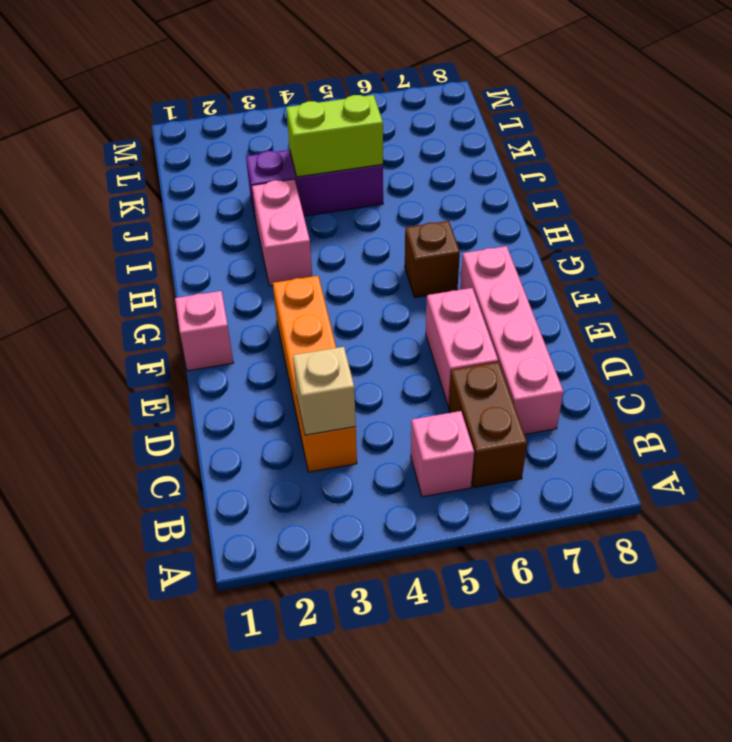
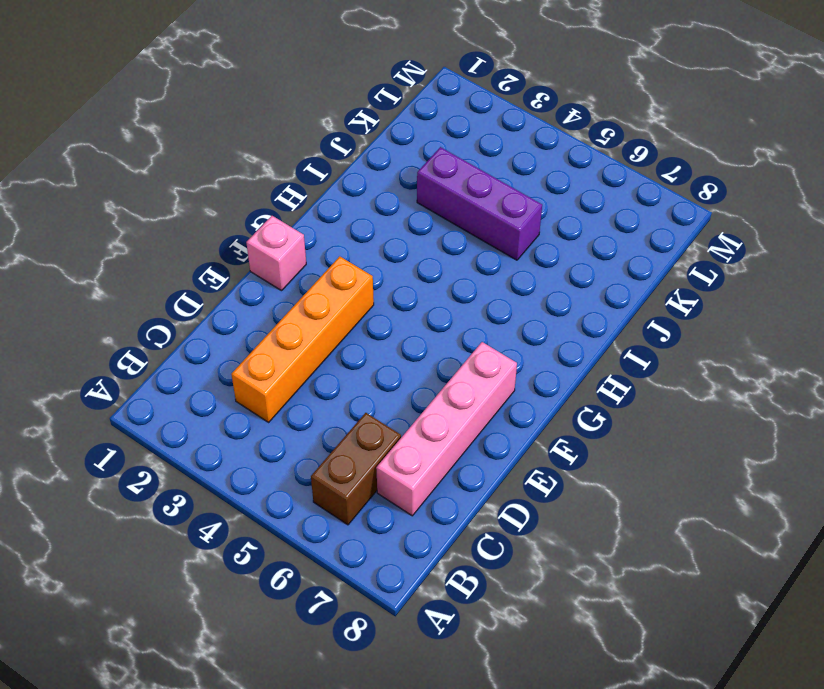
none -> pink brick B5 level 1
none -> pink brick D6:E6 level 1

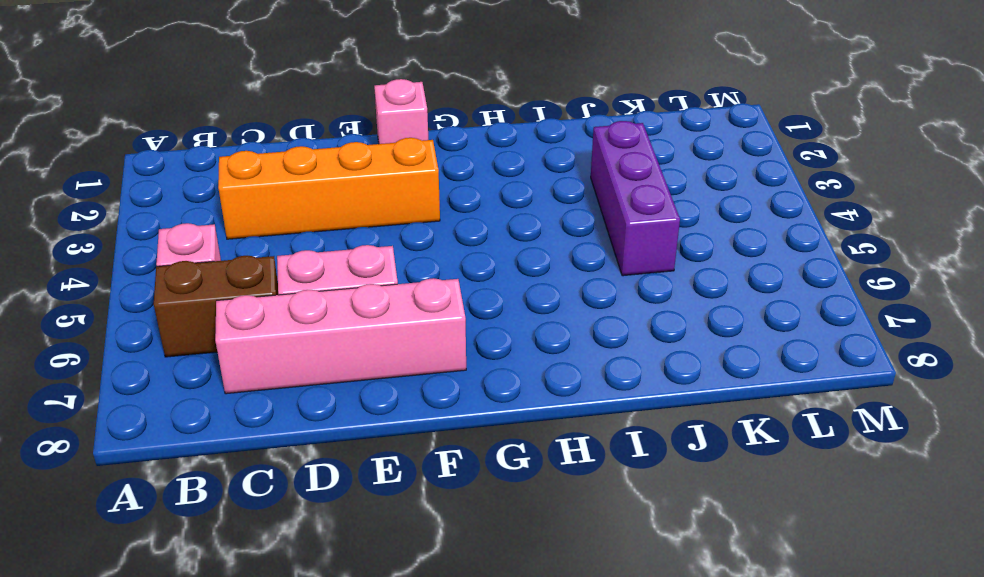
none -> brown brick G6 level 1
none -> pink brick H3:I3 level 1

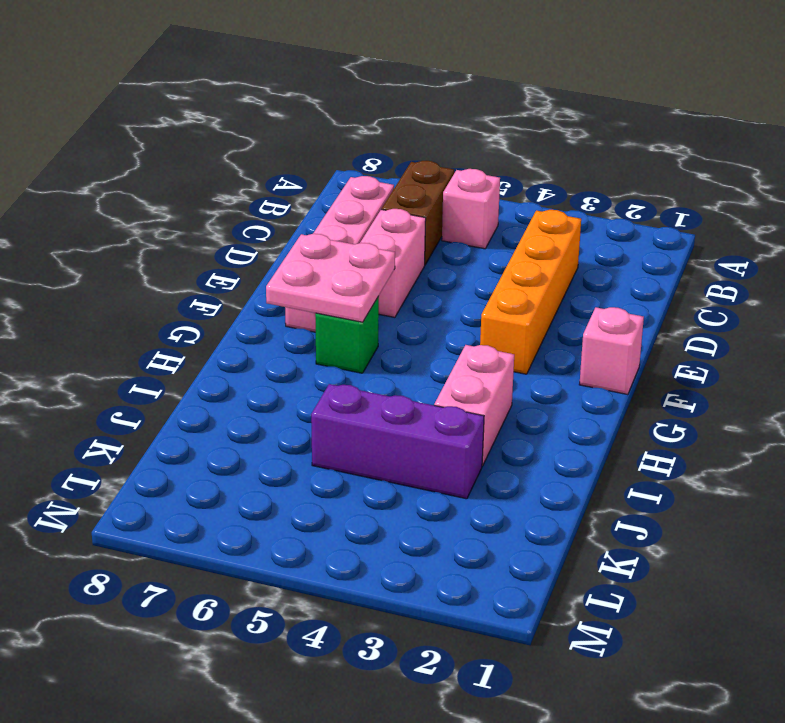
pink plate F6:G7 level 2 -> none
green brick G6 level 1 -> brown brick G6 level 1
none -> tan brick C3 level 2
none -> lime brick J4:J5 level 2

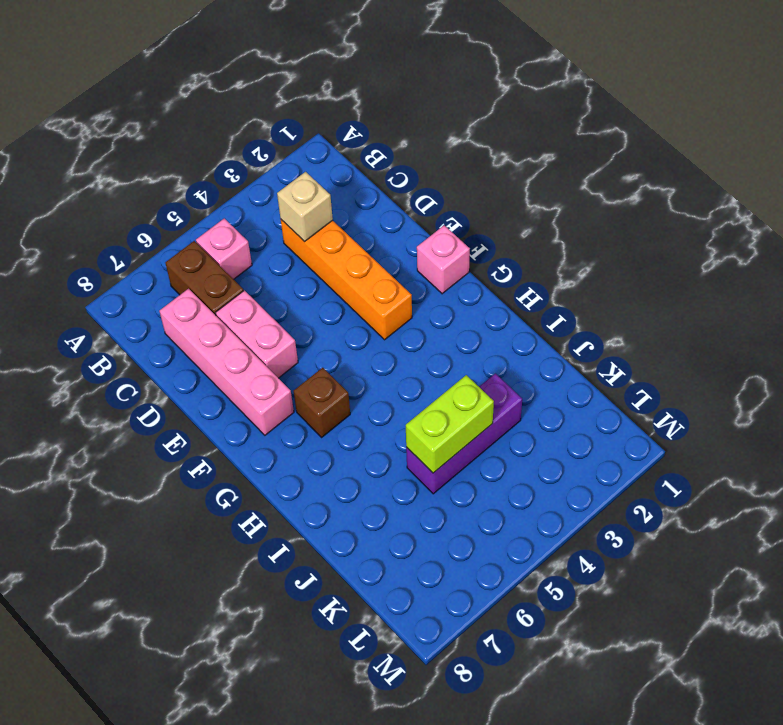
none -> pink brick H3:I3 level 1

